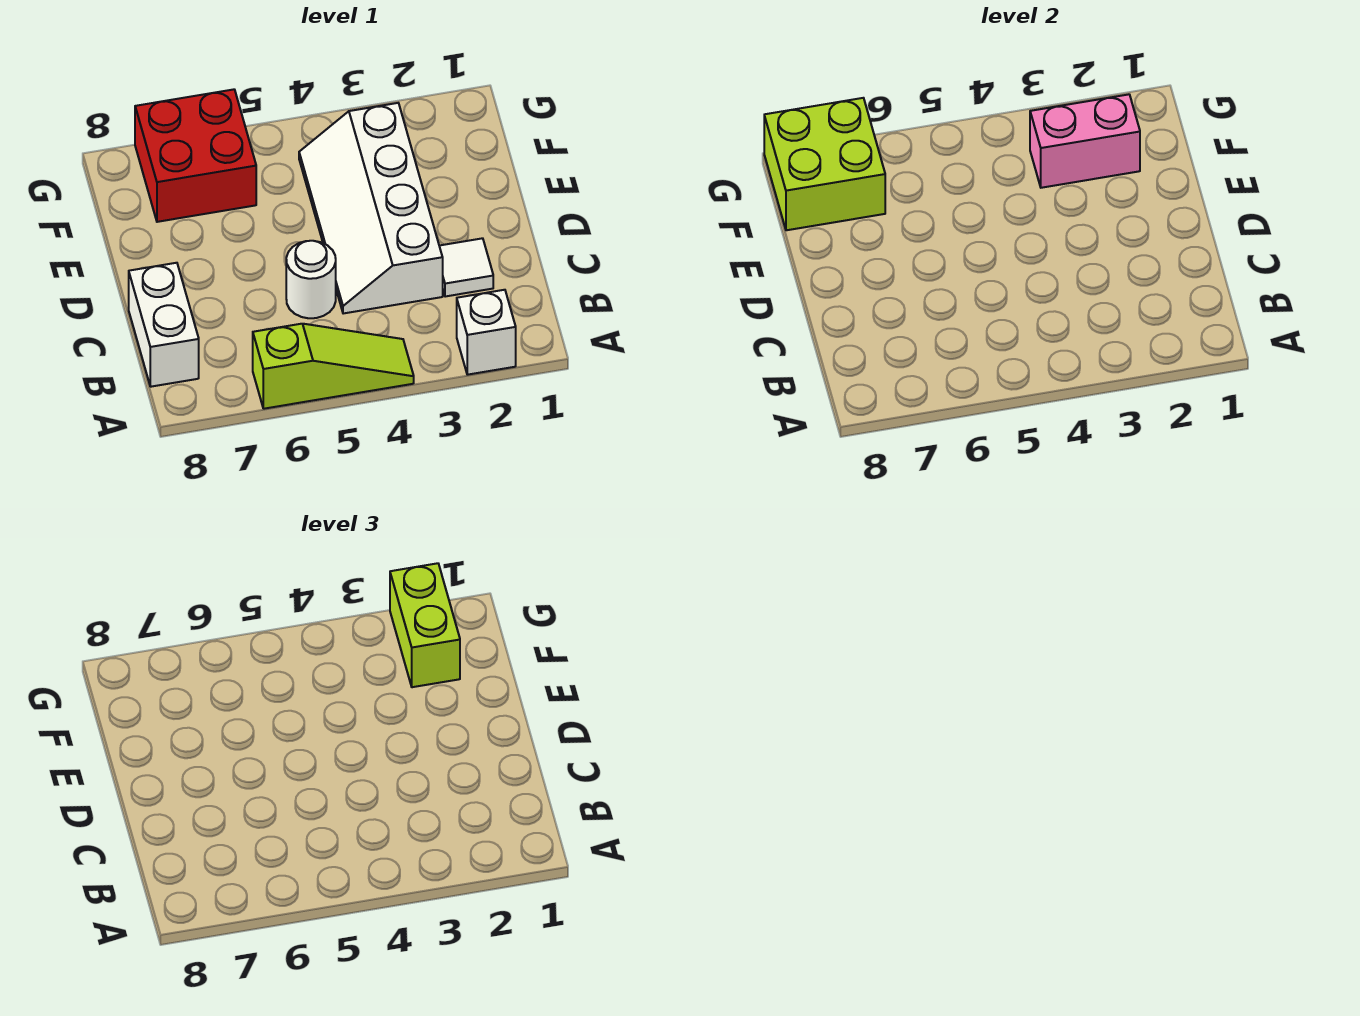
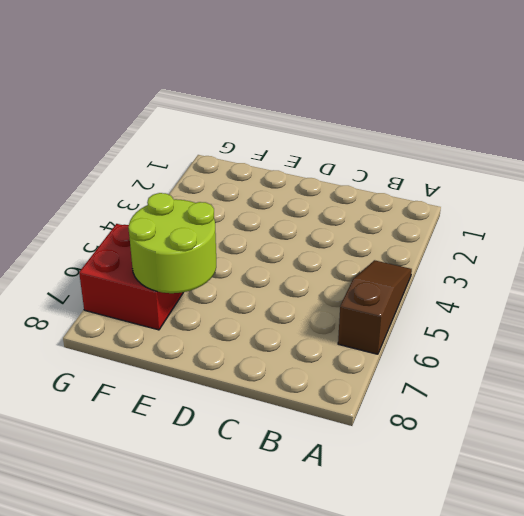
brown slope A4:A6 level 1 top 6 -> lime slope A4:A6 level 1 top 6
lime round brick E6:F7 level 2 -> lime brick F7:G8 level 2
none -> white brick A2 level 1
none -> white brick B8:C8 level 1

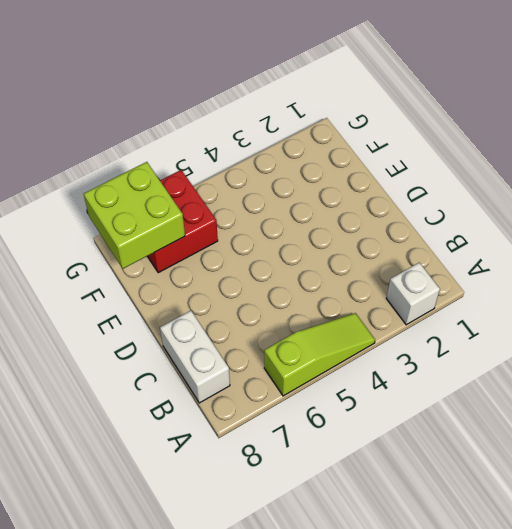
none -> white tile C2 level 1
none -> white slope C3:F4 level 1 top 3

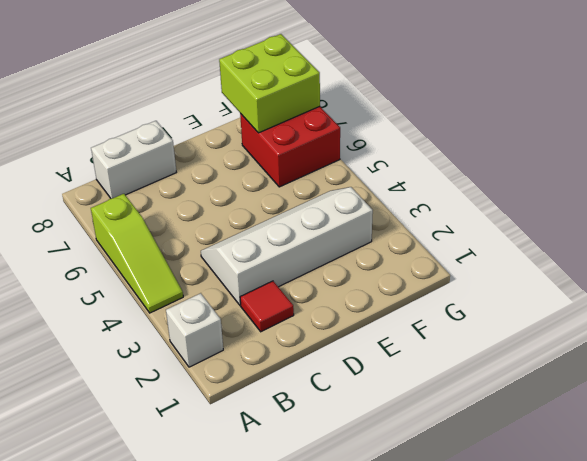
red tile C2 level 1 -> white tile C2 level 1
none -> white round brick C5 level 1
none -> pink brick F2:F3 level 2

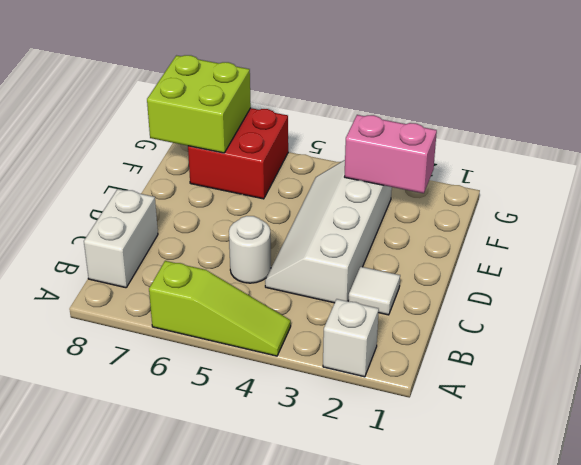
none -> lime brick F2:G2 level 3

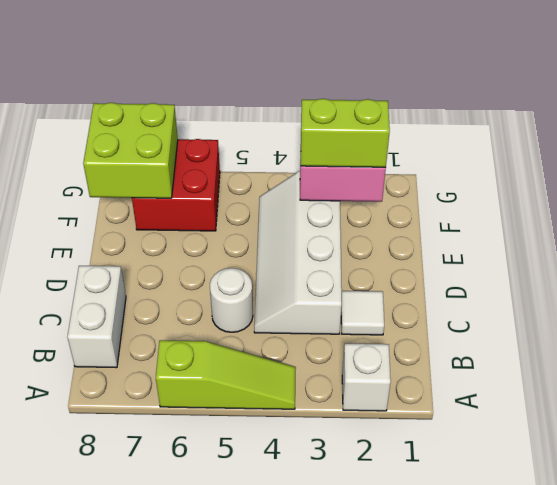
lime brick F2:F3 level 3 -> lime brick F2:G2 level 3

